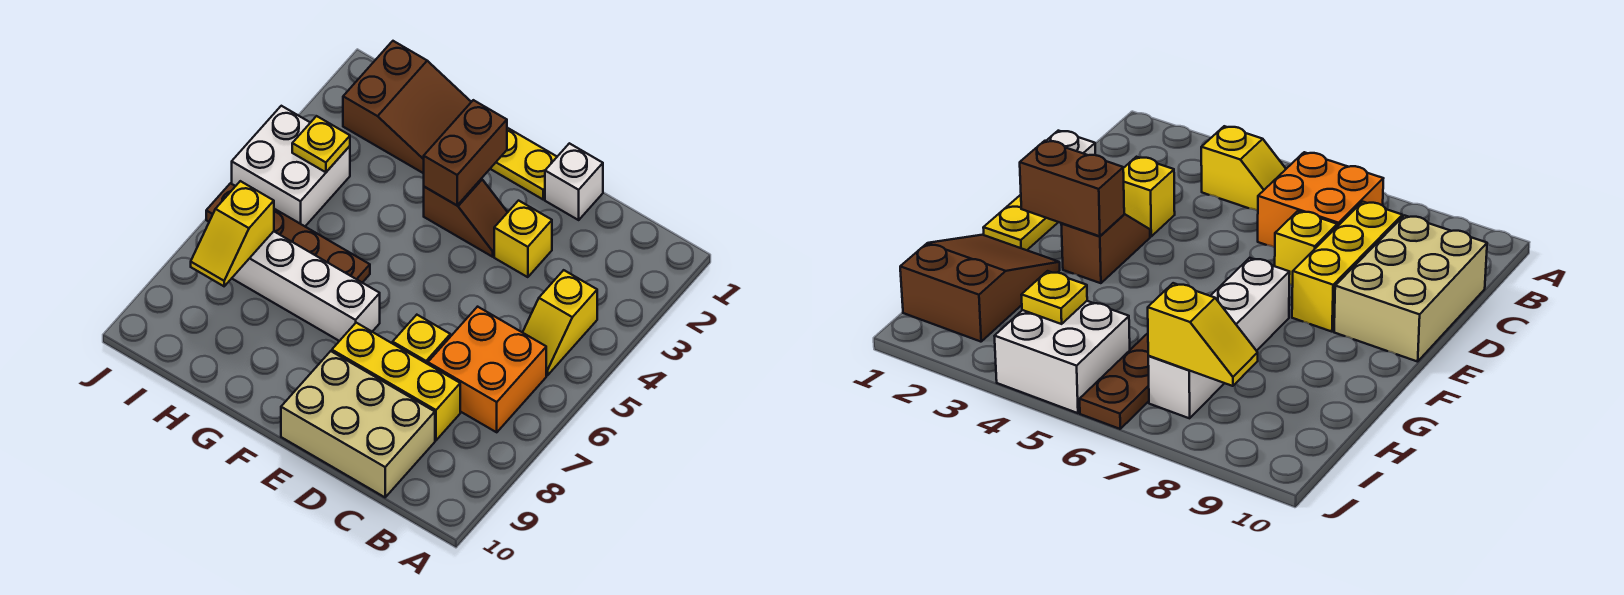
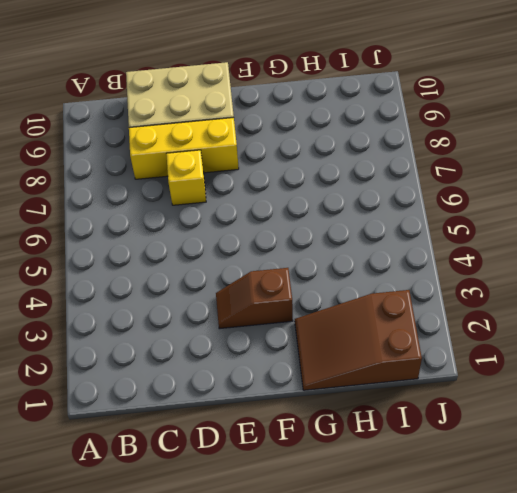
none -> yellow slope B4:B5 level 1 top 4
none -> orange brick B6:C7 level 1
none -> white brick D1 level 1

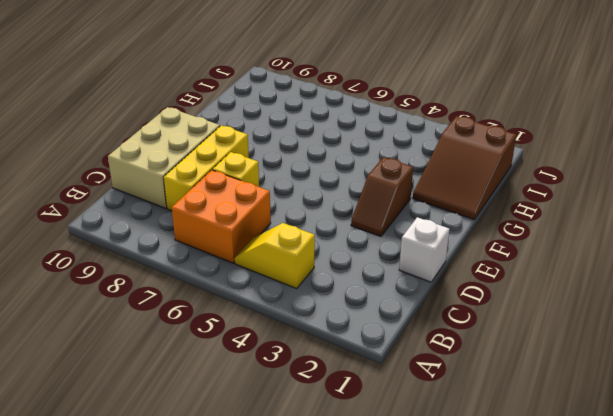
none -> yellow brick D3 level 1
none -> yellow plate E1:F1 level 1
none -> white brick F7:I7 level 1

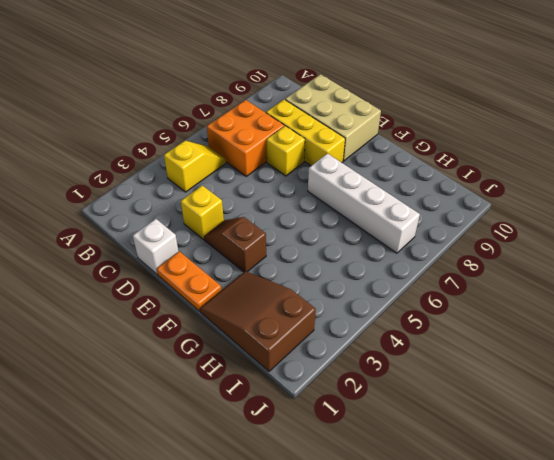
orange plate E1:F1 level 1 -> yellow plate E1:F1 level 1
none -> brown plate G6:J6 level 1
none -> white brick I4:J5 level 1
none -> brown brick F2:F3 level 2

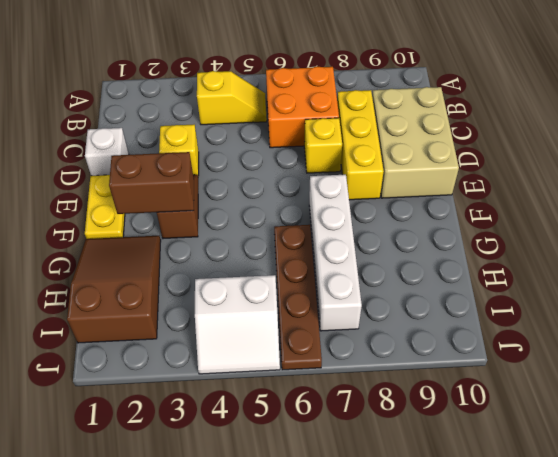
white slope I4:J5 level 1 top I -> white brick I4:J5 level 1
none -> yellow plate I4 level 2
none -> yellow slope I7:I8 level 2 top 7

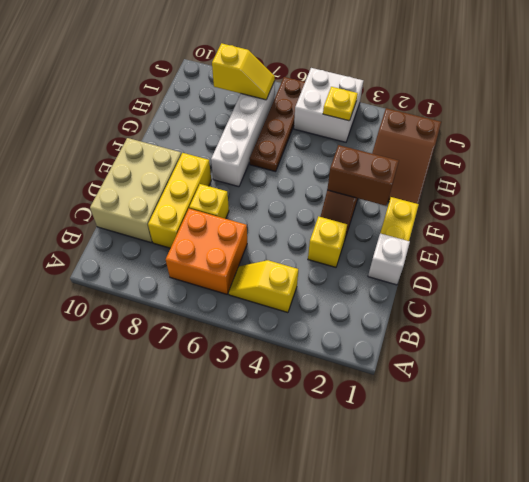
yellow slope I7:I8 level 2 top 8 -> yellow slope I7:I8 level 2 top 7

